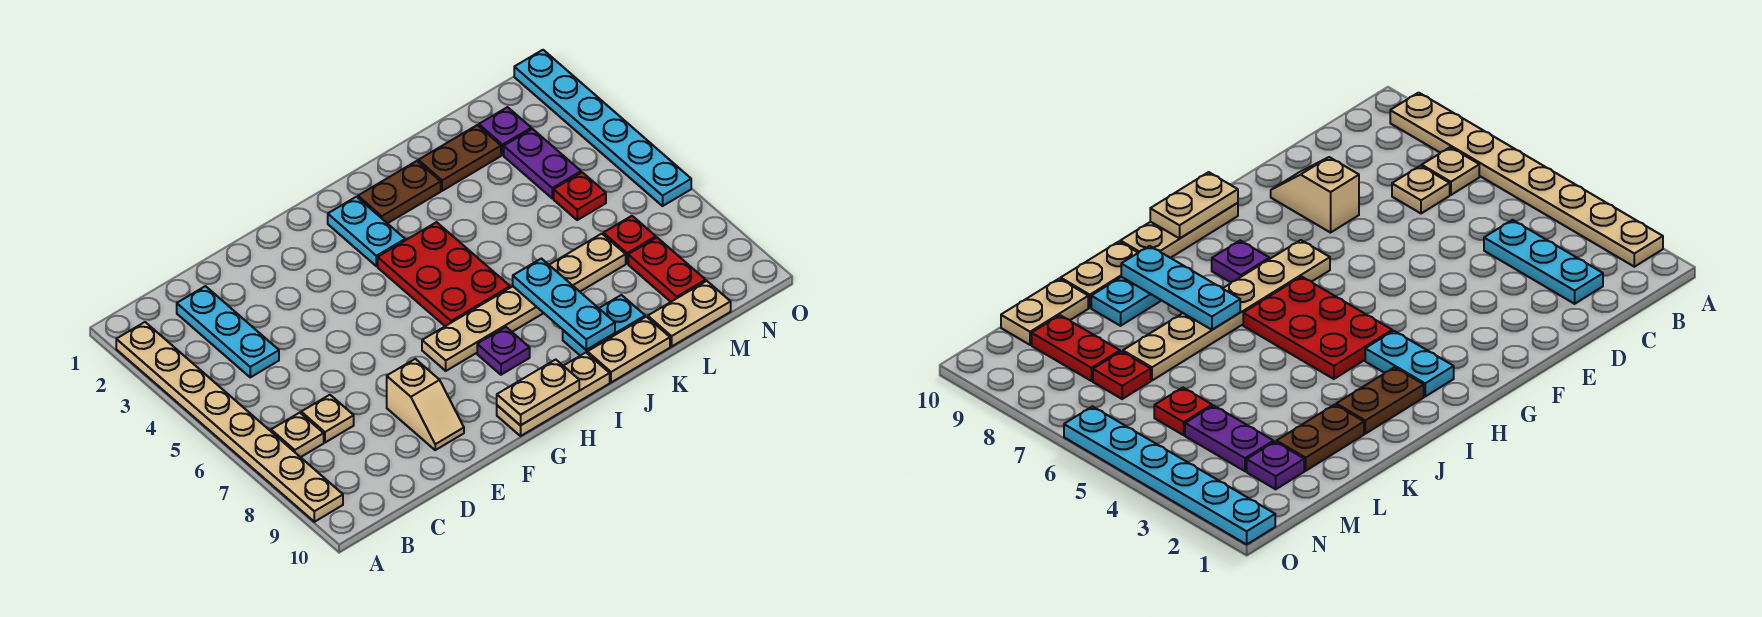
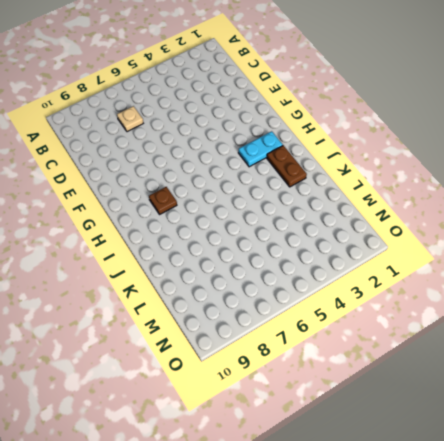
brown plate H8 level 1 -> purple plate H8 level 1
none -> tan plate A2:A9 level 1
none -> tan plate B7 level 1
none -> cyan plate C2:C4 level 1

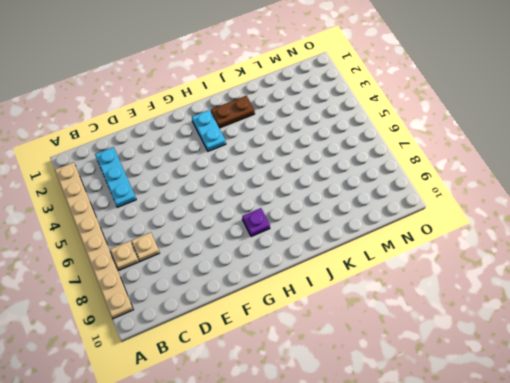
none -> tan slope E8:E9 level 1 top 8
none -> tan plate G7:L7 level 1
none -> tan plate G10:I10 level 1

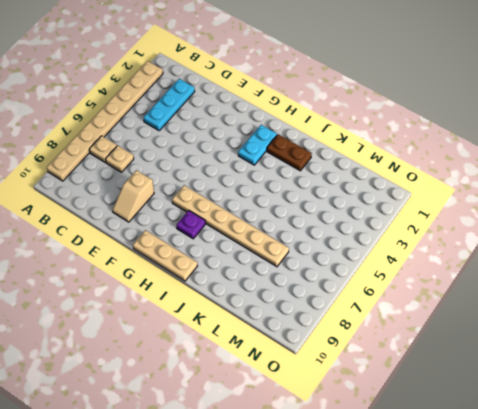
none -> red plate H4:I6 level 1
none -> cyan plate J9:K9 level 1
none -> tan plate J10:K10 level 1

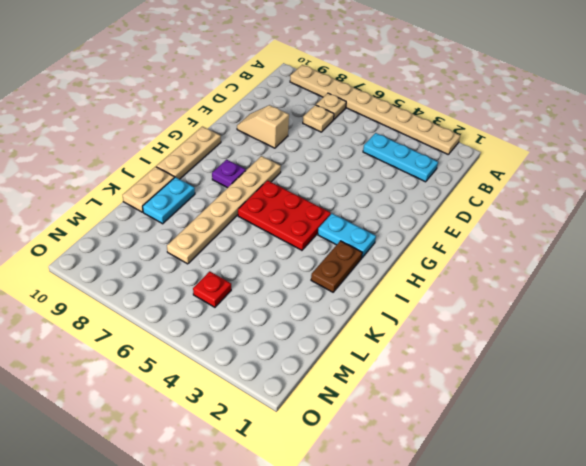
none -> brown plate K2:L2 level 1
none -> tan plate L10:M10 level 1
none -> purple plate M2 level 1

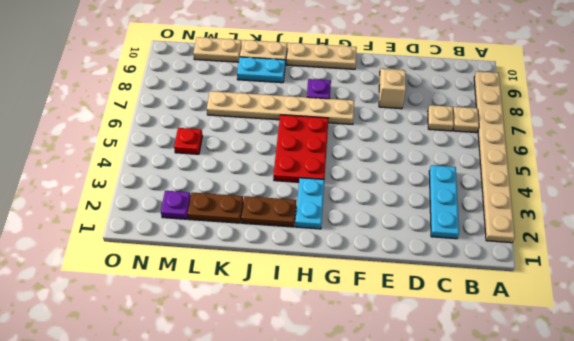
none -> purple plate M3:M4 level 1
none -> red plate M7 level 1
none -> red plate M8:M9 level 1

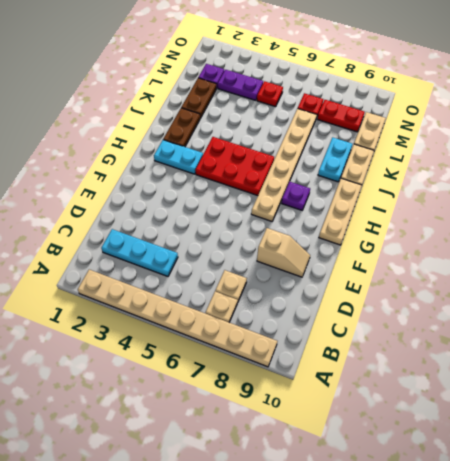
none -> cyan plate O1:O6 level 1
none -> tan plate G10:H10 level 2
none -> cyan plate J7:J9 level 2

